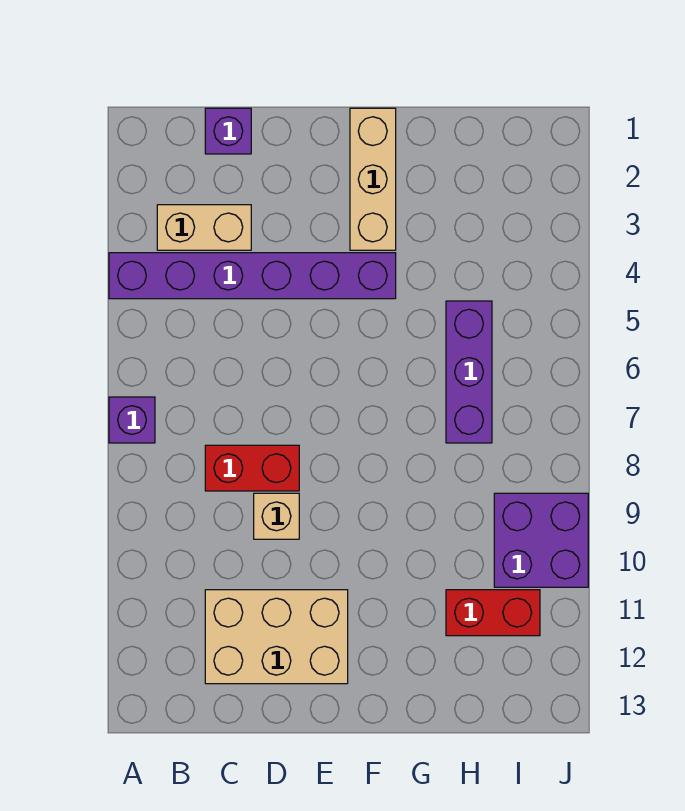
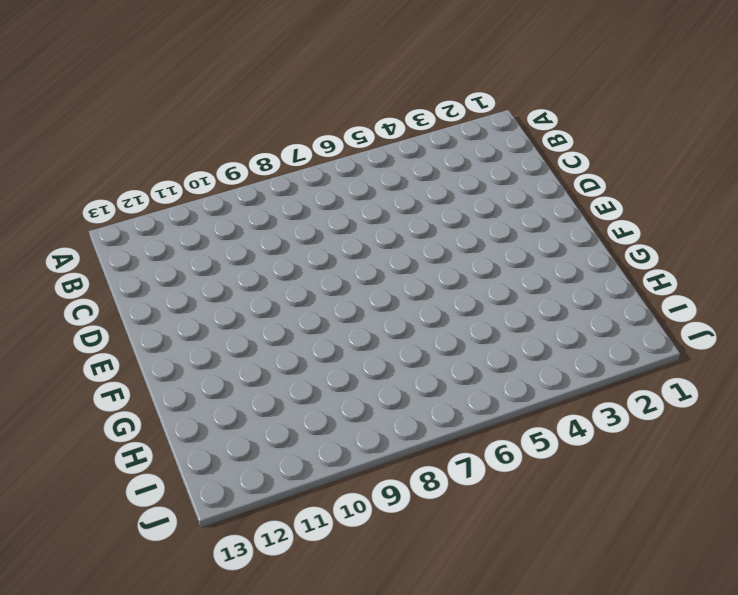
none -> purple brick A4:F4 level 1
none -> purple brick A7 level 1

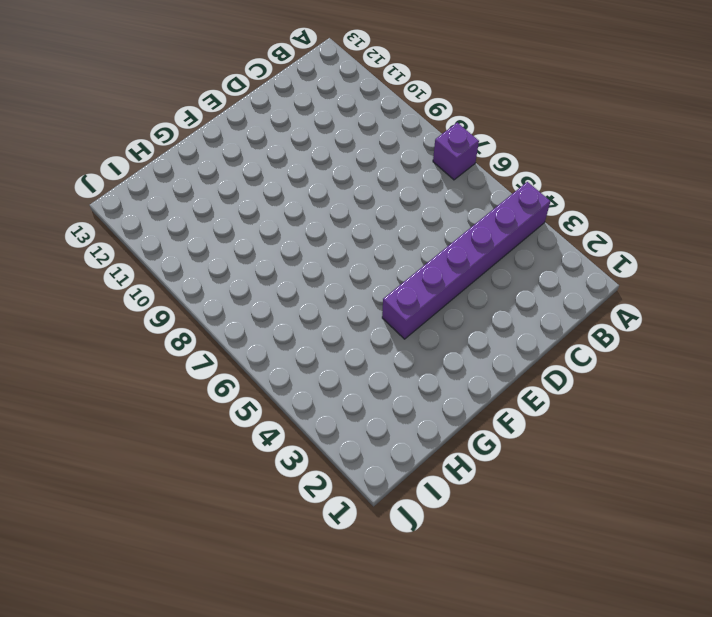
none -> tan brick B3:C3 level 1
none -> purple brick C1 level 1

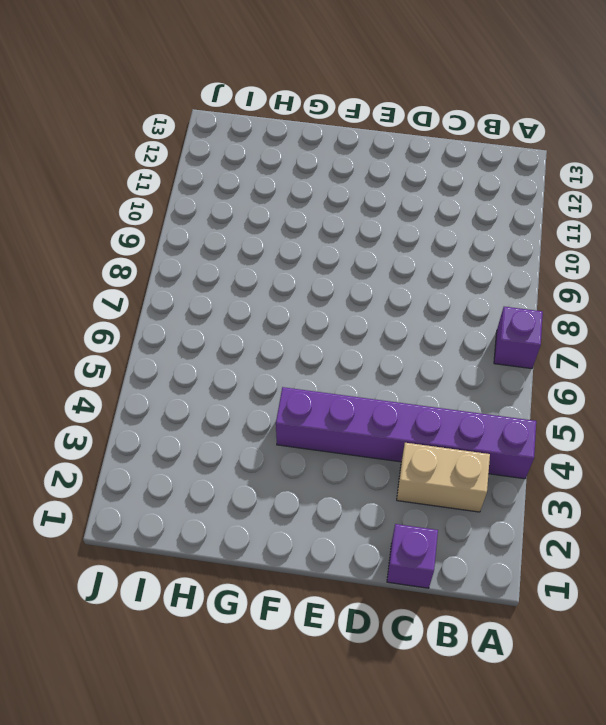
none -> red brick C8:D8 level 1
none -> tan brick C11:E12 level 1

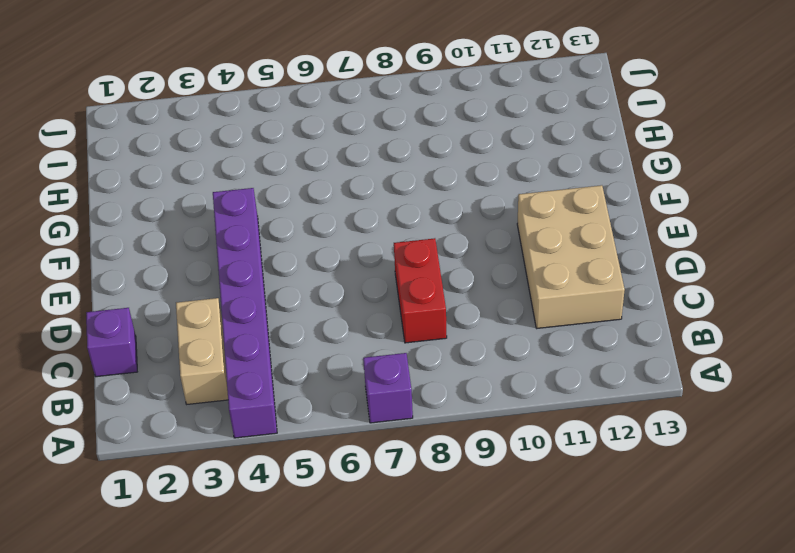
none -> tan brick D9 level 1
none -> tan brick F1:F3 level 1

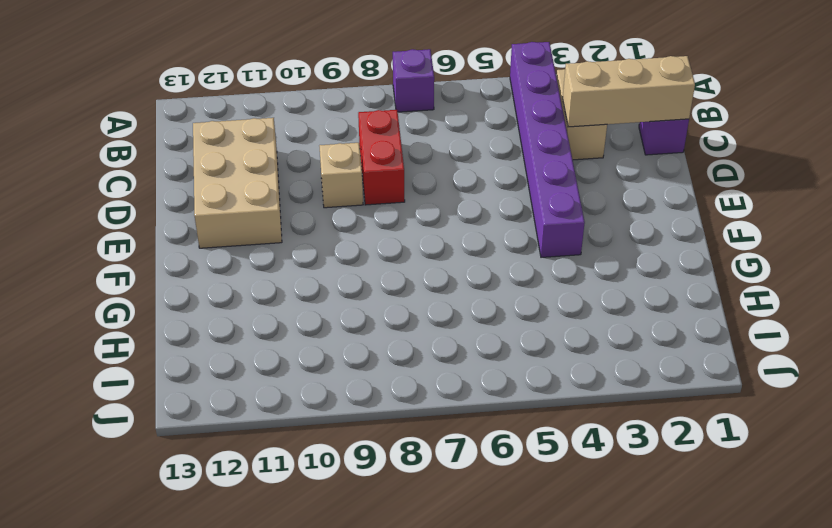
tan brick C1:C3 level 2 -> tan brick F1:F3 level 1
none -> purple brick H5:H7 level 1
none -> red brick H11:I11 level 1

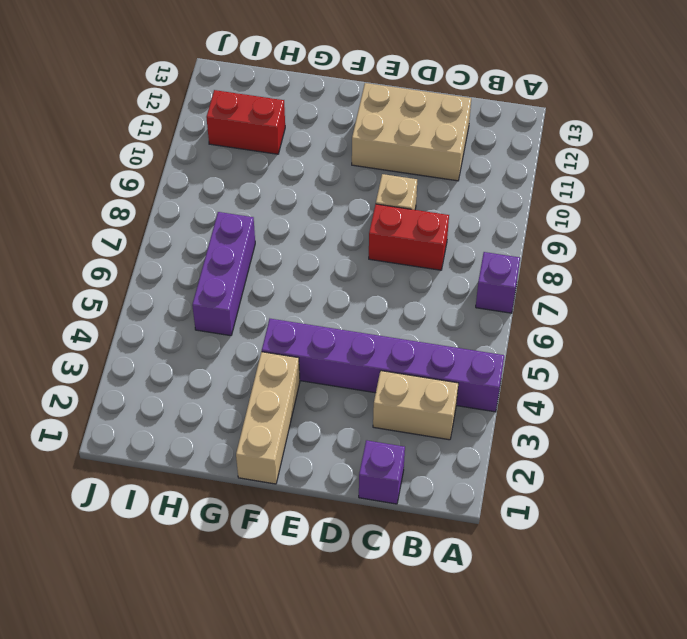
none -> purple brick I9:J10 level 1

